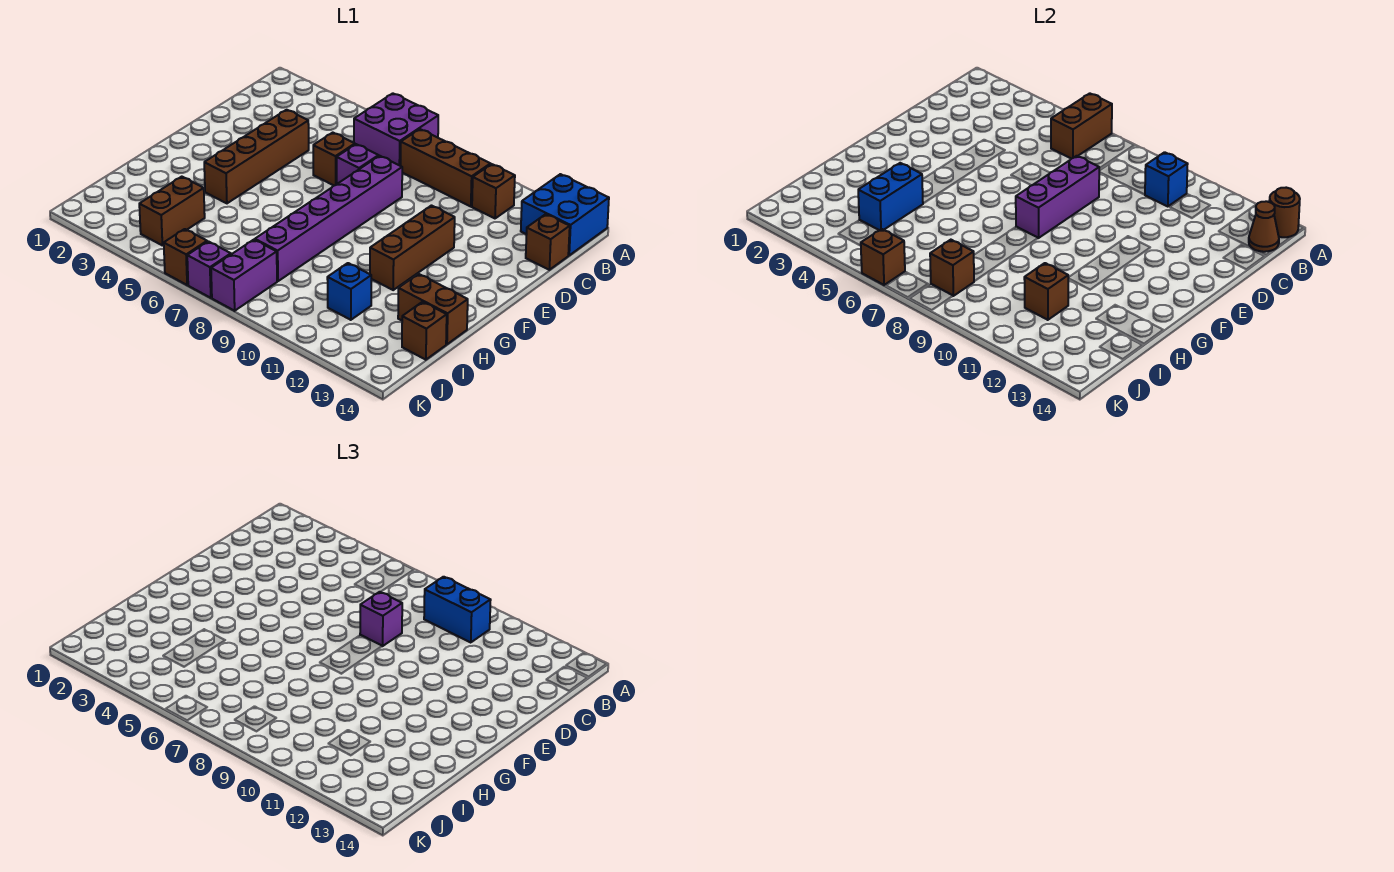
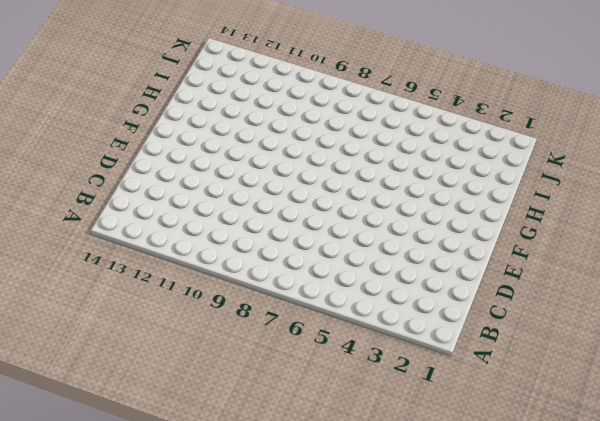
none -> purple brick A6:B7 level 1
none -> blue brick A13:B14 level 1
none -> brown brick B8:B10 level 1

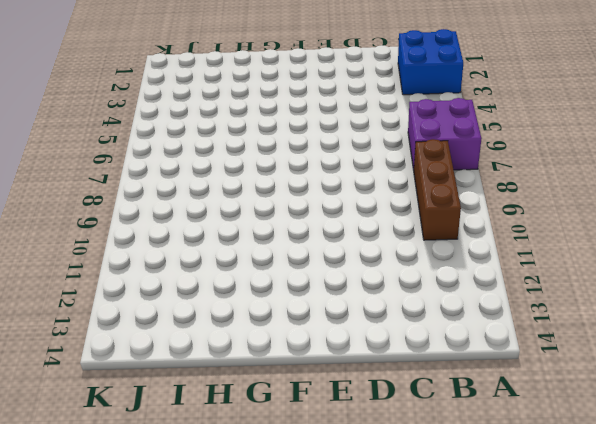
blue brick A2:B3 level 1 -> blue brick A13:B14 level 1
none -> brown brick B11 level 1
none -> brown brick C14 level 1
none -> brown brick D4:G4 level 1

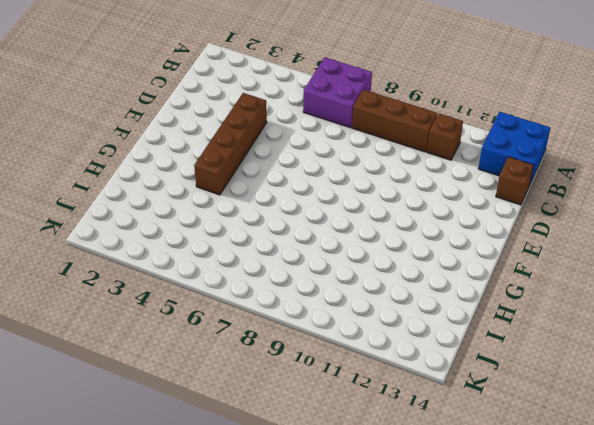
none -> brown brick D6 level 1
none -> purple brick D7 level 1
none -> purple brick D8:I8 level 1

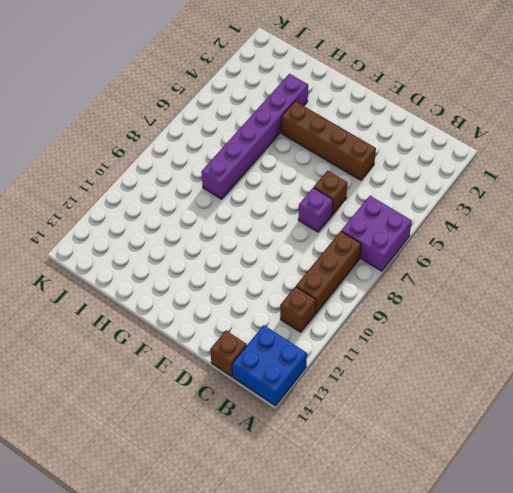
purple brick H3:H8 level 1 -> purple brick D8:I8 level 1
none -> brown brick E11:G11 level 1
none -> brown brick H13:H14 level 1
none -> brown brick I4:J4 level 1

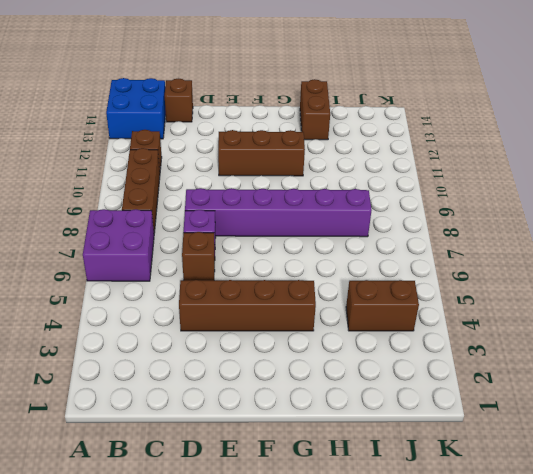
none -> blue brick I11 level 1
none -> brown brick I14 level 1
none -> purple brick J8:K8 level 1

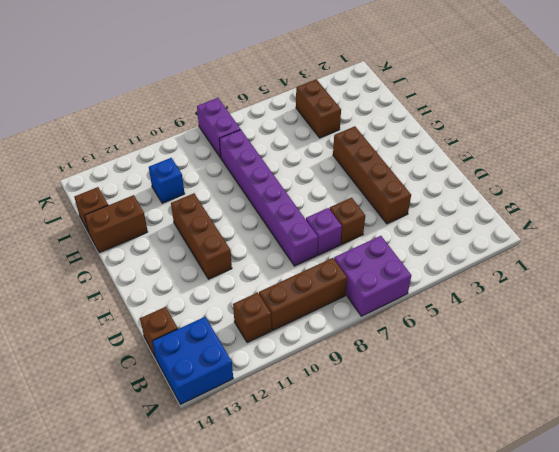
none -> brown brick K6 level 1
none -> purple brick K7 level 1
none -> brown brick A6:B6 level 2

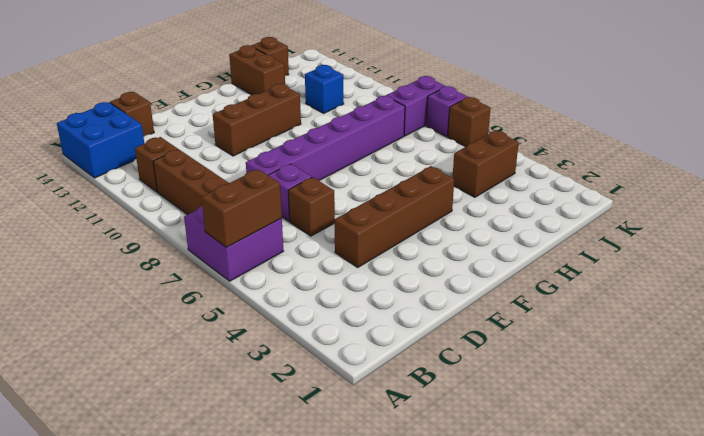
none -> brown round brick A14 level 2
none -> blue brick B10 level 2
none -> brown cone B14 level 2

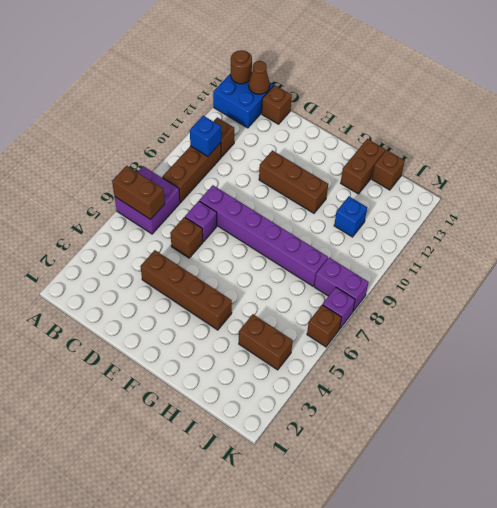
none -> purple brick D8:F8 level 2
none -> blue brick H4:I4 level 2
none -> brown brick I11 level 2

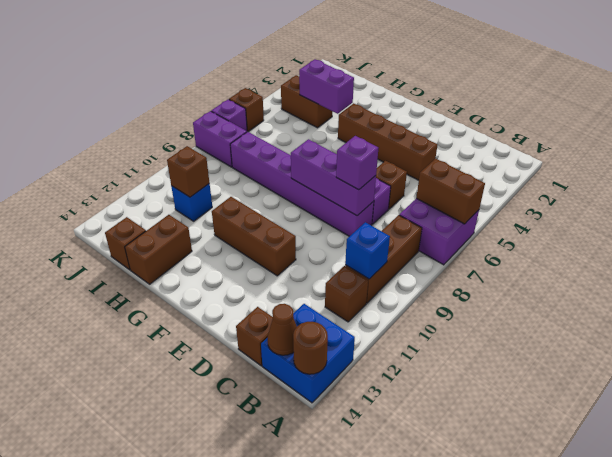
purple brick H4:I4 level 2 -> blue brick H4:I4 level 2
none -> brown brick J8 level 2
none -> brown brick K6 level 2
none -> blue brick B9:B10 level 3

